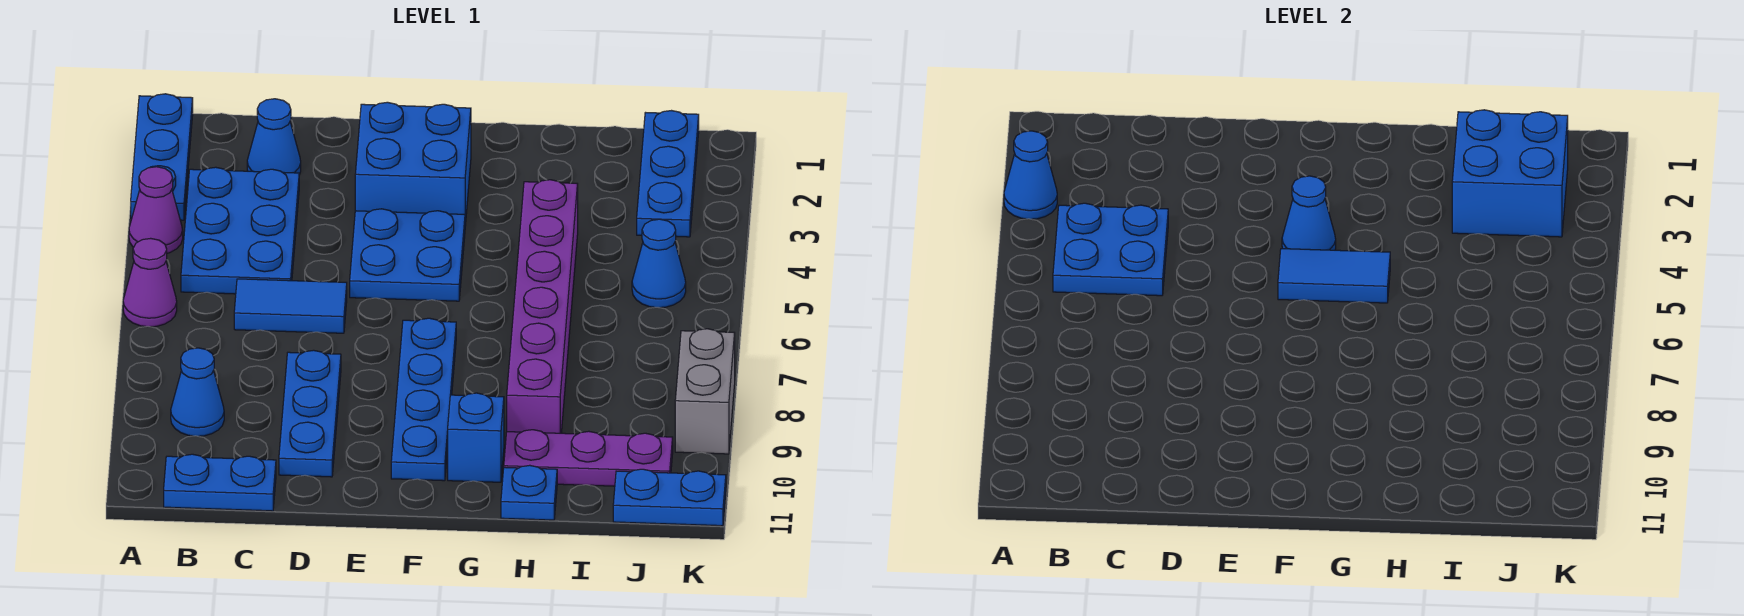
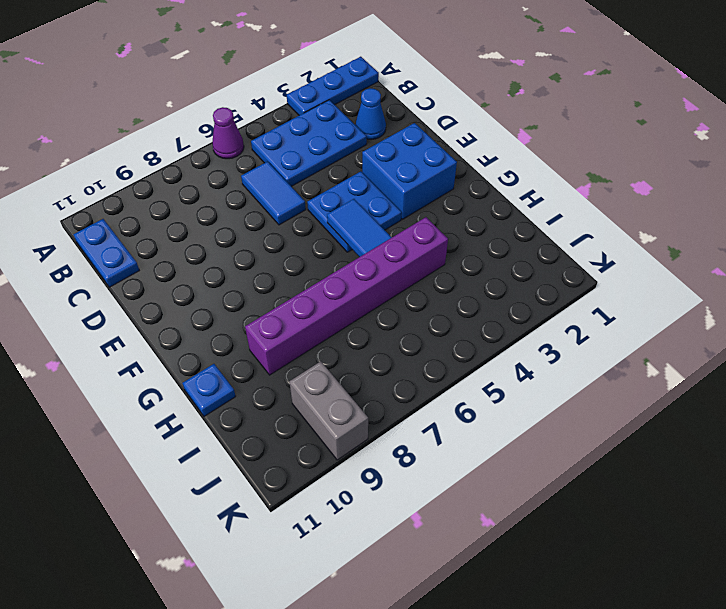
grey brick J9:K9 level 1 -> grey brick K8:K9 level 1
none -> purple cone A4 level 1
none -> blue cone B9 level 1
none -> blue plate D8:D10 level 1

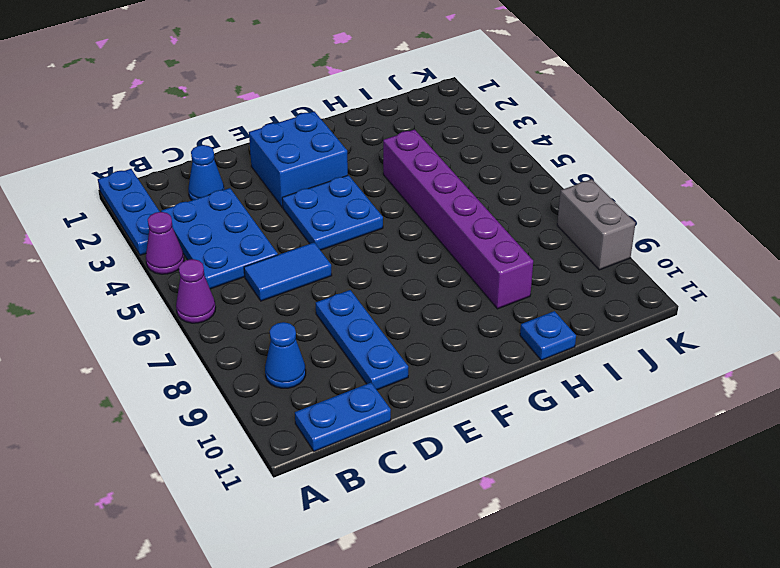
none -> blue plate F7:F10 level 1
none -> blue brick G10 level 1
none -> purple plate H10:J10 level 1

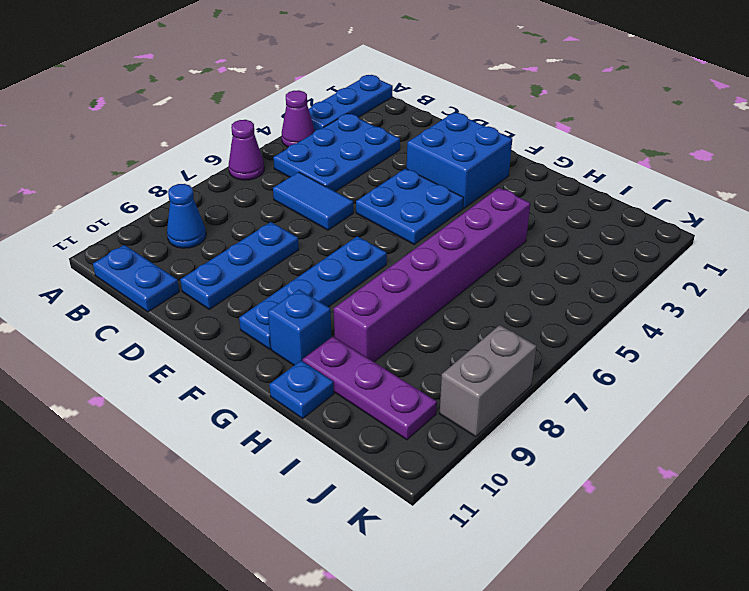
none -> blue cone C2 level 1
none -> blue plate J1:J3 level 1
none -> blue cone J5 level 1

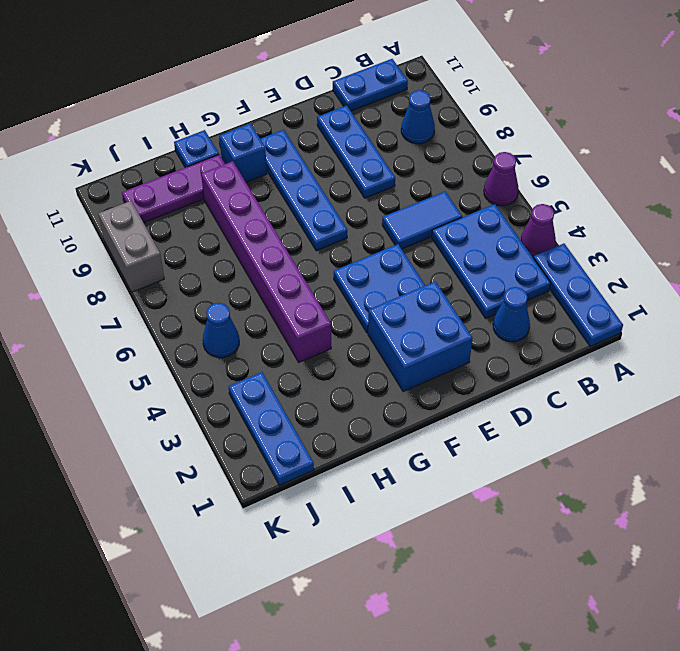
none -> blue plate J11:K11 level 1
none -> blue cone A3 level 2
none -> blue plate B4:C5 level 2

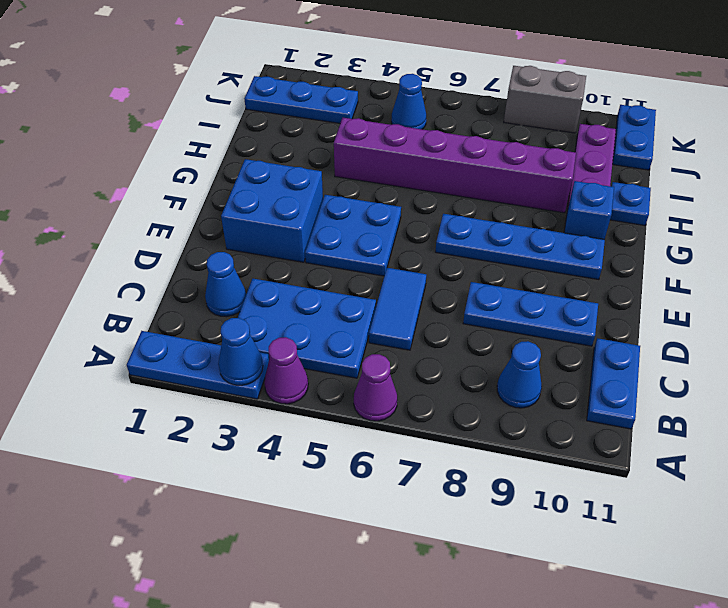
none -> blue plate B4:C5 level 2
none -> blue cone F4 level 2
none -> blue tile F5:G5 level 2

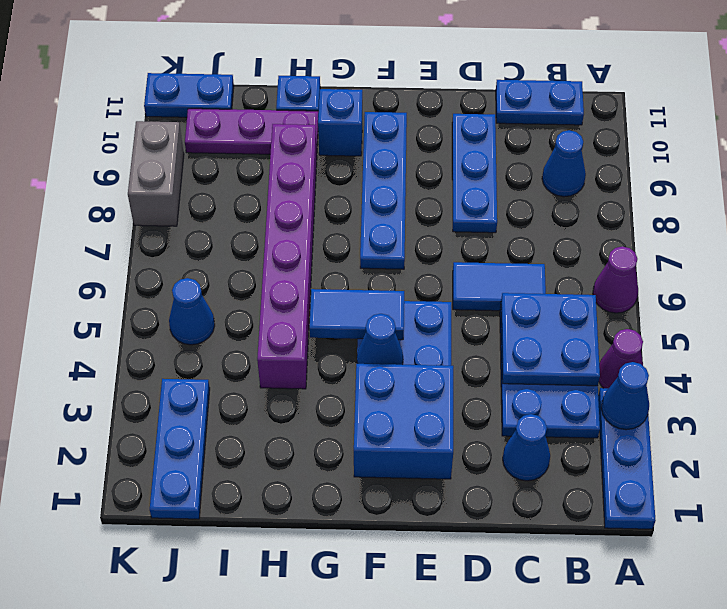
none -> blue brick I2:J3 level 2

